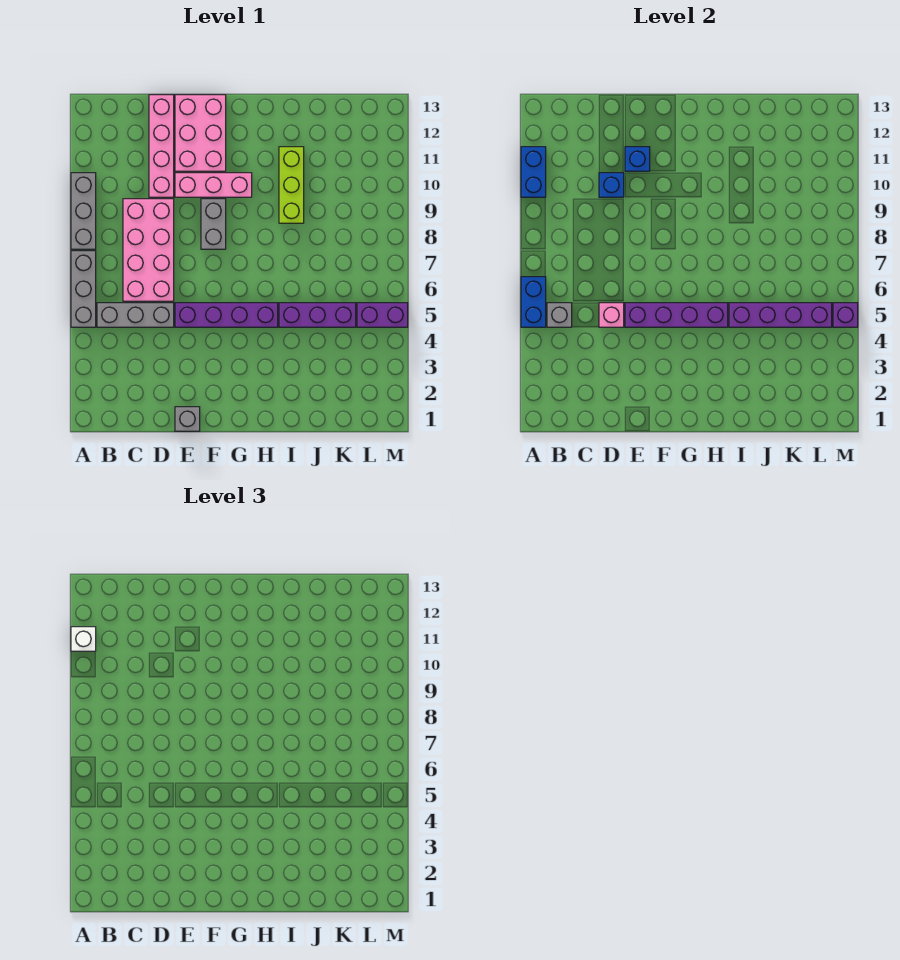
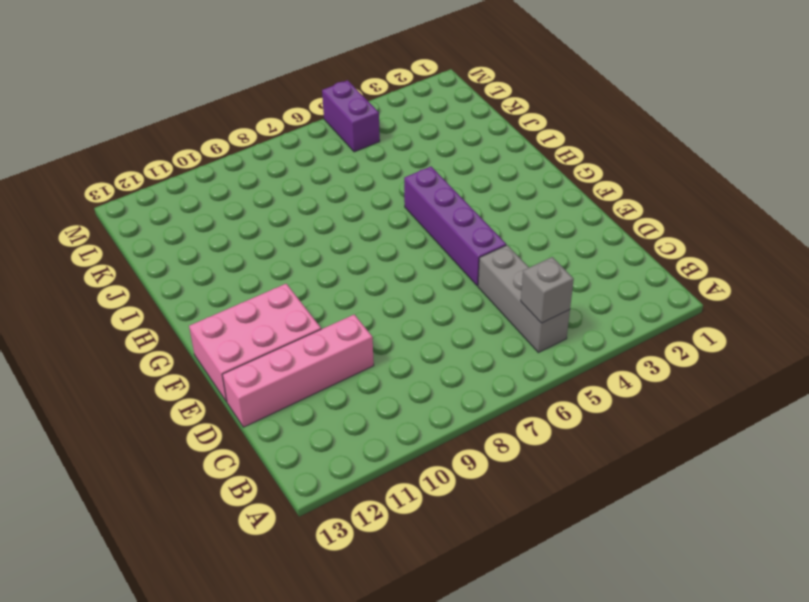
none -> grey brick A5:A7 level 1
none -> grey brick A8:A10 level 1
none -> pink brick C6:D9 level 1

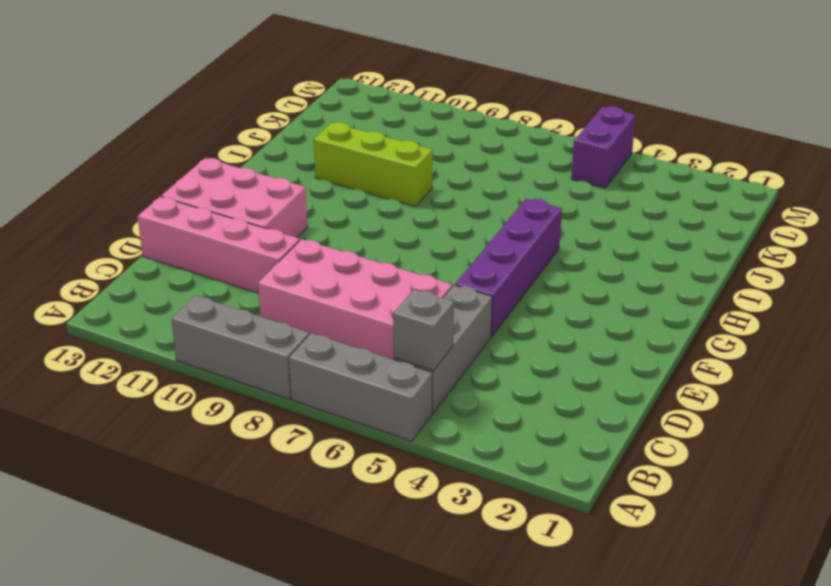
none -> grey brick E1 level 1
none -> pink brick E10:G10 level 1
none -> grey brick F8:F9 level 1

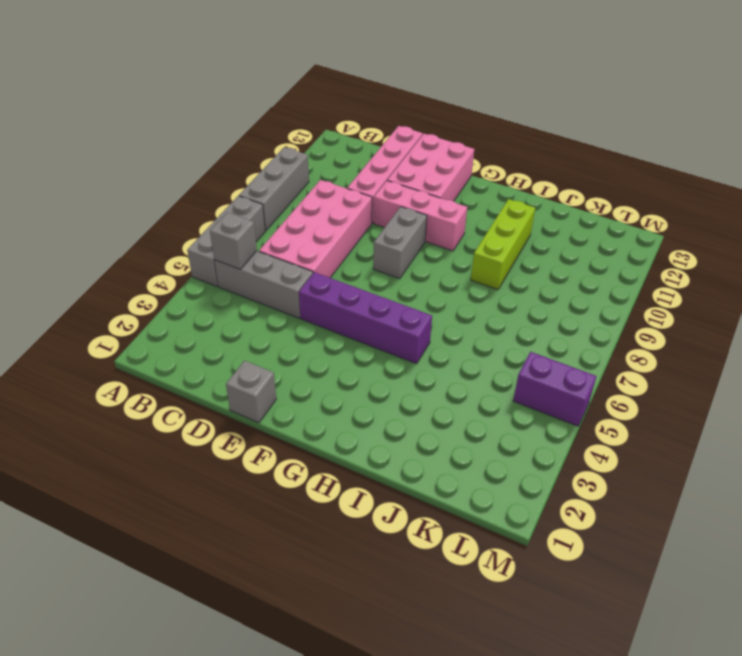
none -> purple brick I5:K5 level 1
none -> blue brick A5:A6 level 2
none -> blue brick A10:A11 level 2

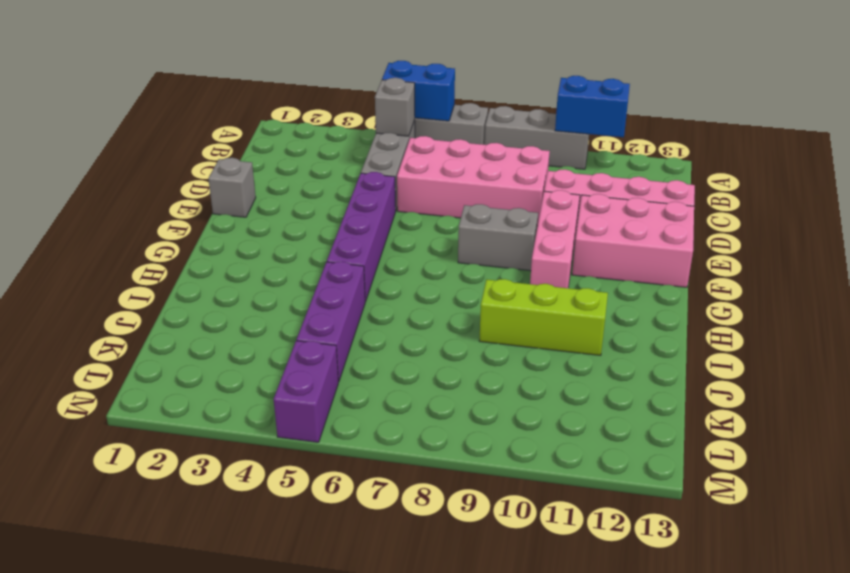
none -> pink brick D5 level 2
none -> blue brick D10 level 2
none -> purple brick E5:H5 level 2

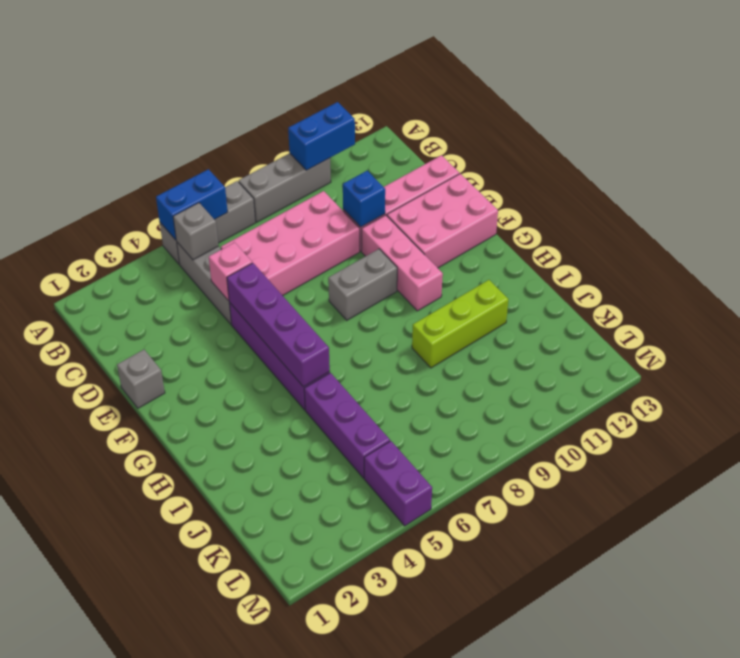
none -> blue brick E11 level 2
none -> purple brick I5:L5 level 2
none -> purple brick M5 level 2

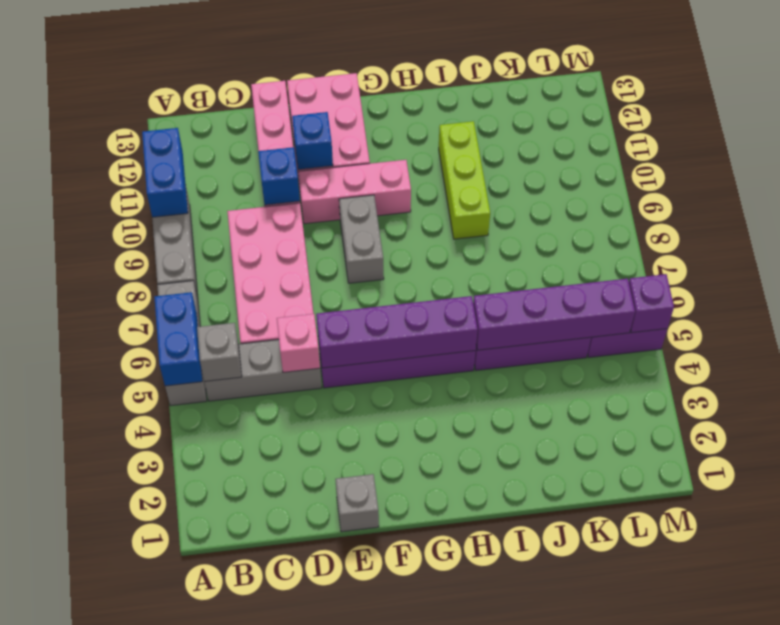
none -> white brick A11 level 3

